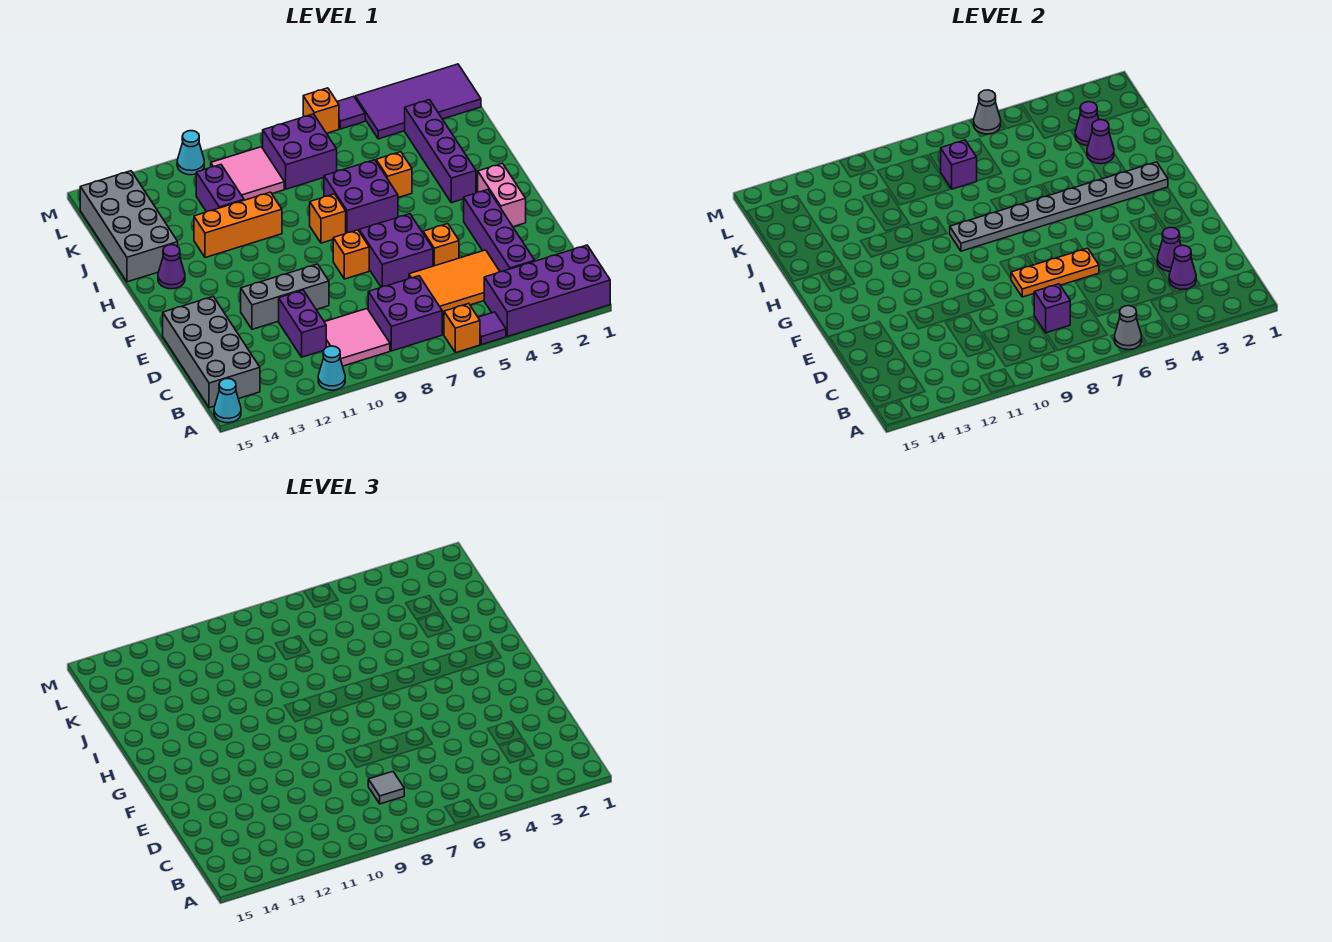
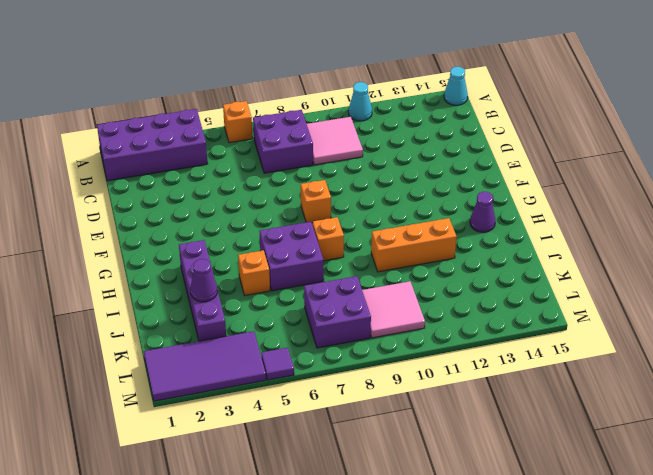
none -> purple tile A5 level 1
none -> grey brick B14:E15 level 1
none -> purple brick C3:F3 level 1
none -> orange tile C4:D6 level 1

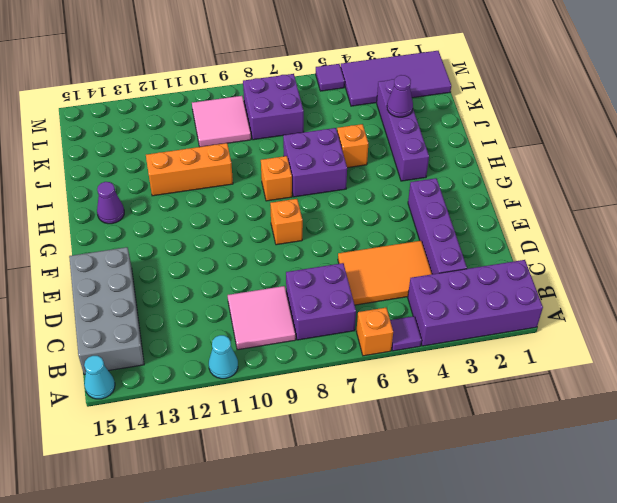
none -> purple brick C11:D11 level 1
none -> orange brick E5 level 1
none -> purple brick E6:F7 level 1
none -> grey brick E10:E12 level 1

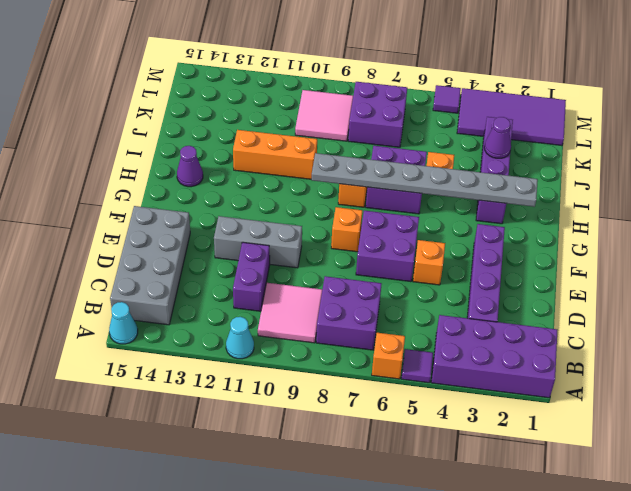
none -> orange tile C4:D6 level 1
none -> pink brick F2:G2 level 1
none -> grey brick I14:L15 level 1
none -> purple brick J11:K11 level 1

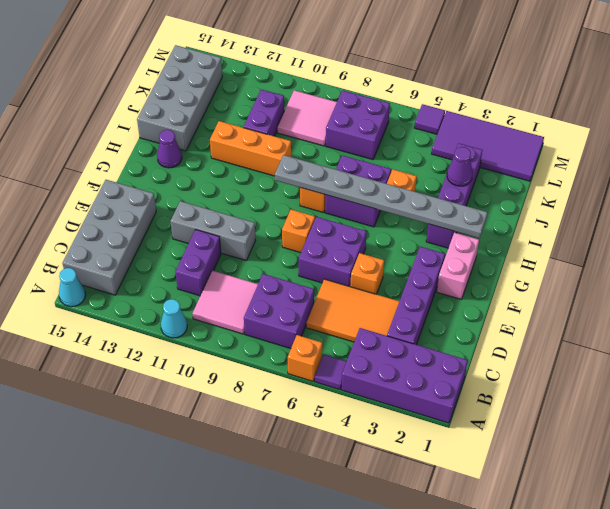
none -> orange brick M6 level 1
none -> cyan cone M11 level 1
none -> grey cone A6 level 2
none -> purple cone C3 level 2

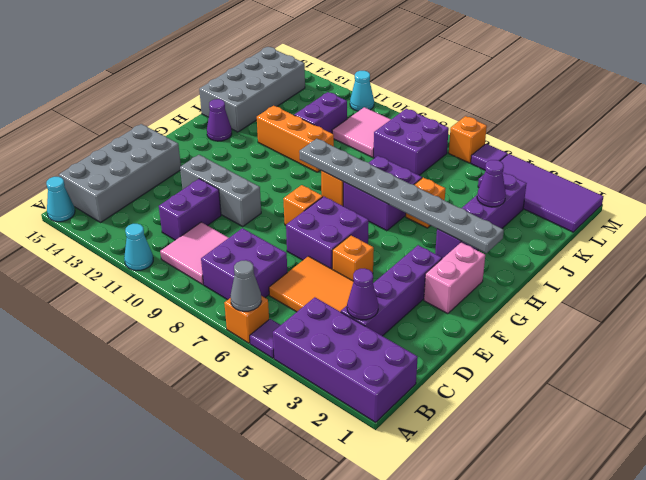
none -> purple brick C8 level 2
none -> purple cone D3 level 2
none -> orange plate E6:E8 level 2
none -> purple cone K3 level 2

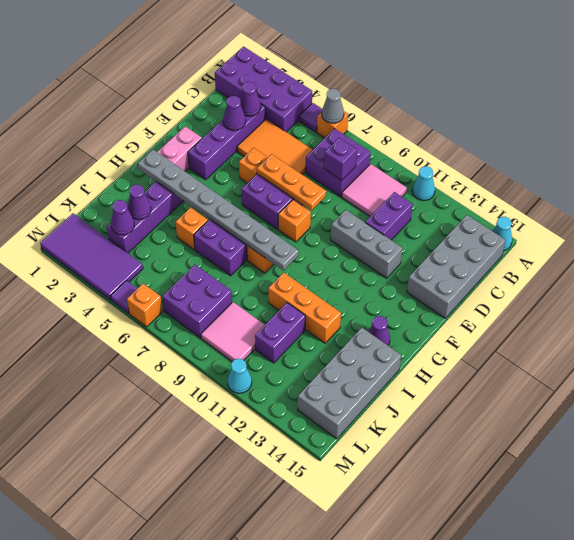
none -> purple brick K8 level 2
none -> grey cone M6 level 2
none -> grey tile C8 level 3

